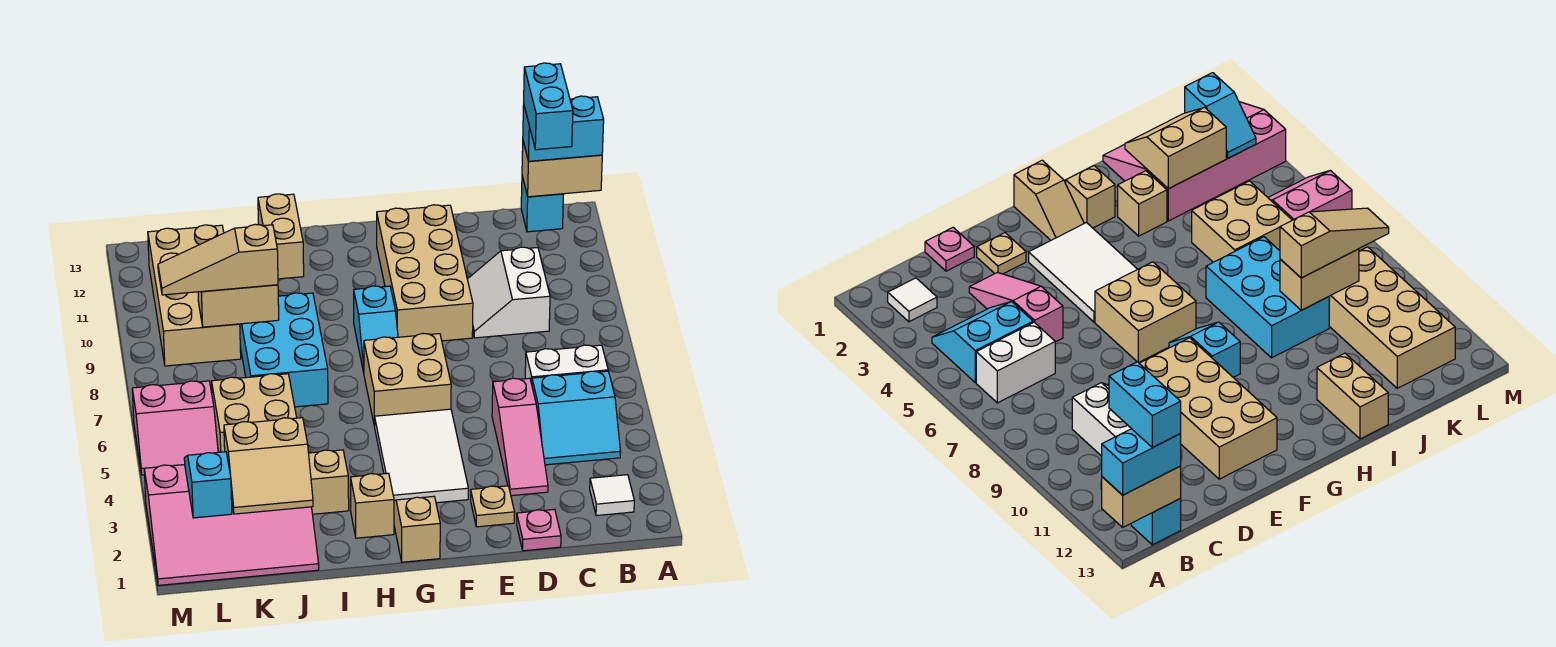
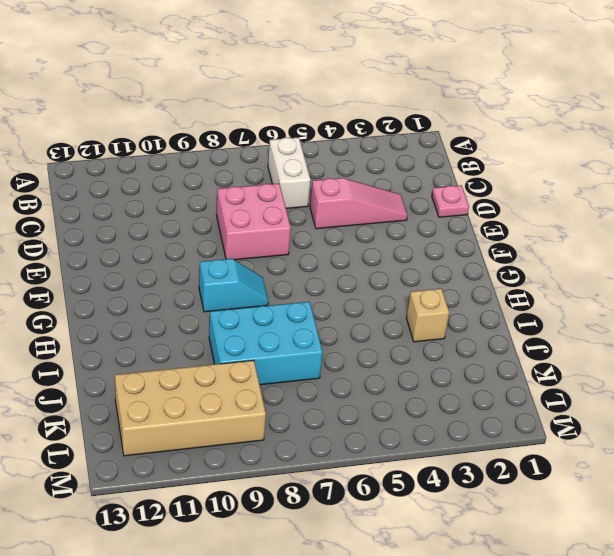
pink brick D7:E8 level 1 -> none
none -> white tile B2 level 1
none -> cyan slope B4:C5 level 1 top 5
none -> cyan brick B13 level 1

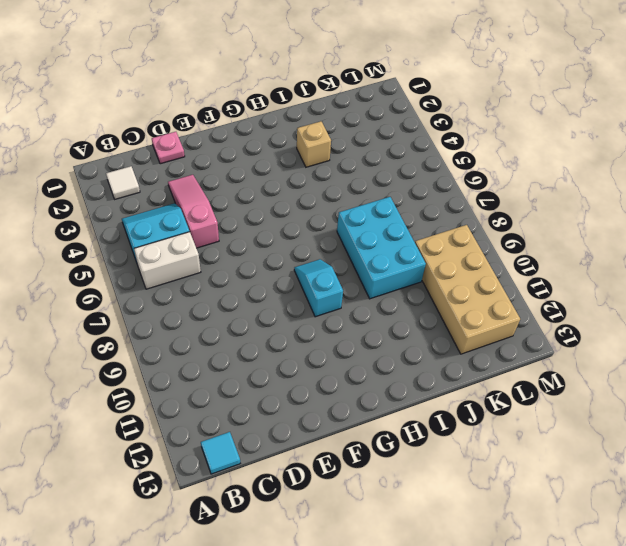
cyan tile B13 level 1 -> cyan brick B13 level 1
none -> white slope C9:D10 level 1 top C
none -> tan plate E2 level 1
none -> tan brick E9:F12 level 1

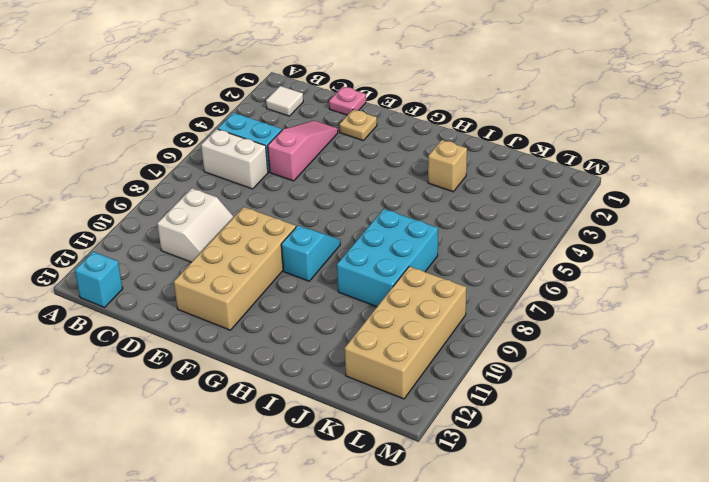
none -> white tile F3:G5 level 1
none -> tan brick F6:G7 level 1
none -> tan slope G1:G2 level 1 top 1

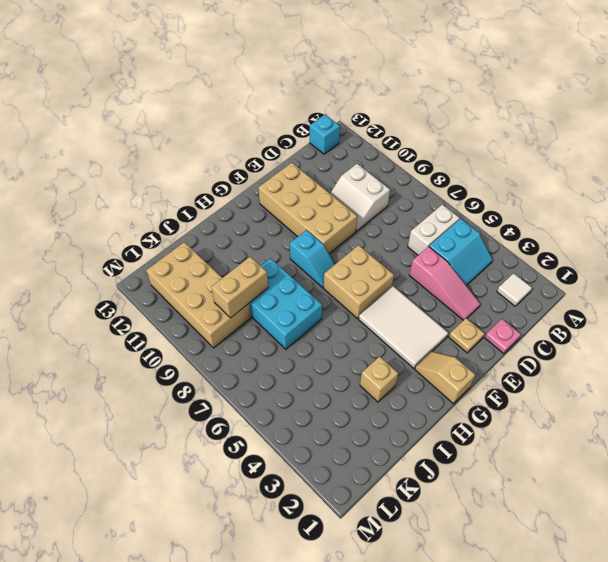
none -> tan brick H2 level 1
none -> tan brick I12:I13 level 1
none -> pink slope J1:M3 level 1 top 3

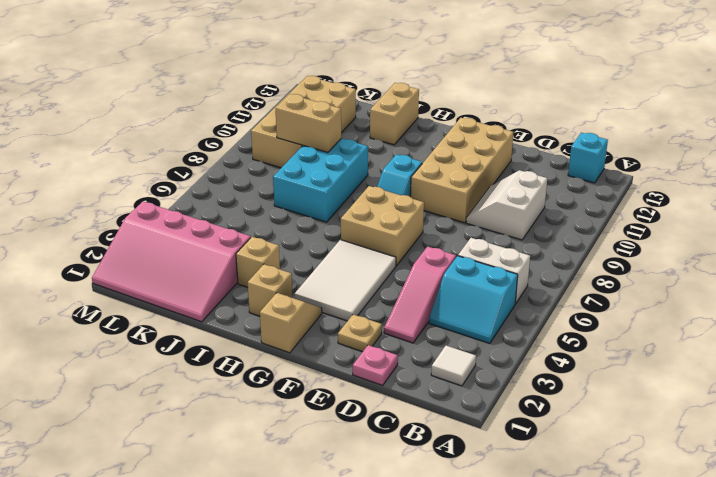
none -> tan brick J5:K6 level 1
none -> pink slope L5:M6 level 1 top 6
none -> tan brick A13:B13 level 2

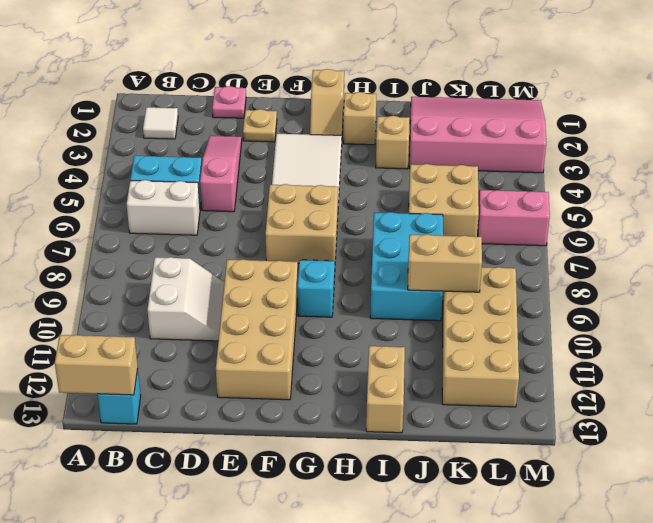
none -> tan slope J2:K3 level 2 top 3
none -> cyan slope L2:L3 level 2 top 2
none -> cyan brick A13:B13 level 3

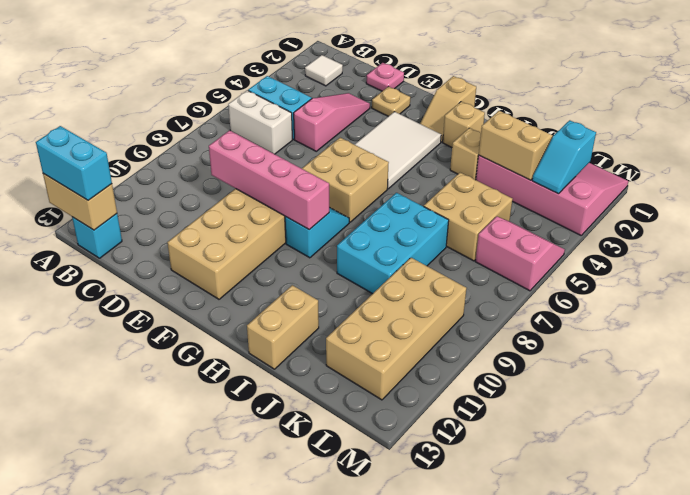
pink brick D9:G9 level 2 -> none
none -> white slope C9:D10 level 1 top C
none -> tan brick J9:K9 level 2
none -> tan slope J9:L9 level 3 top J

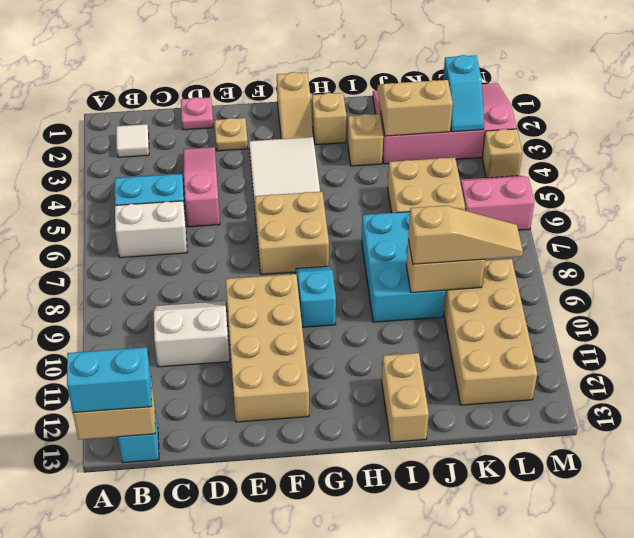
white slope C9:D10 level 1 top 10 -> white slope C9:D10 level 1 top C
tan brick M4 level 1 -> none
none -> cyan brick B12:B13 level 4

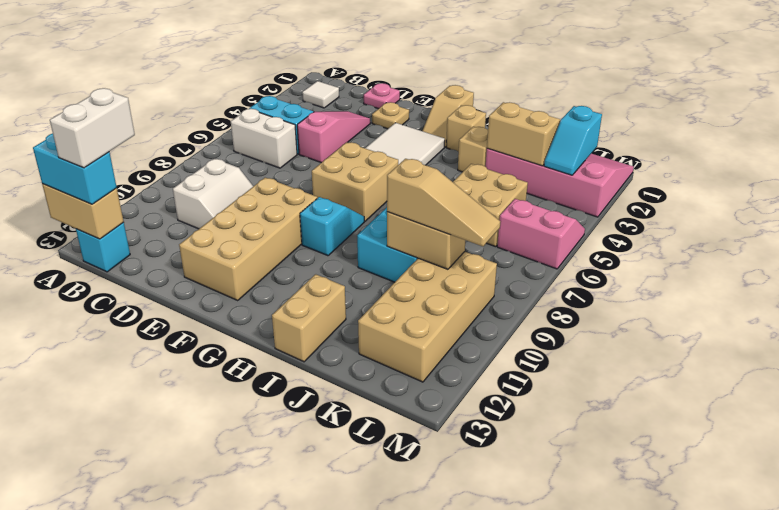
white brick B12:B13 level 4 -> cyan brick B12:B13 level 4

